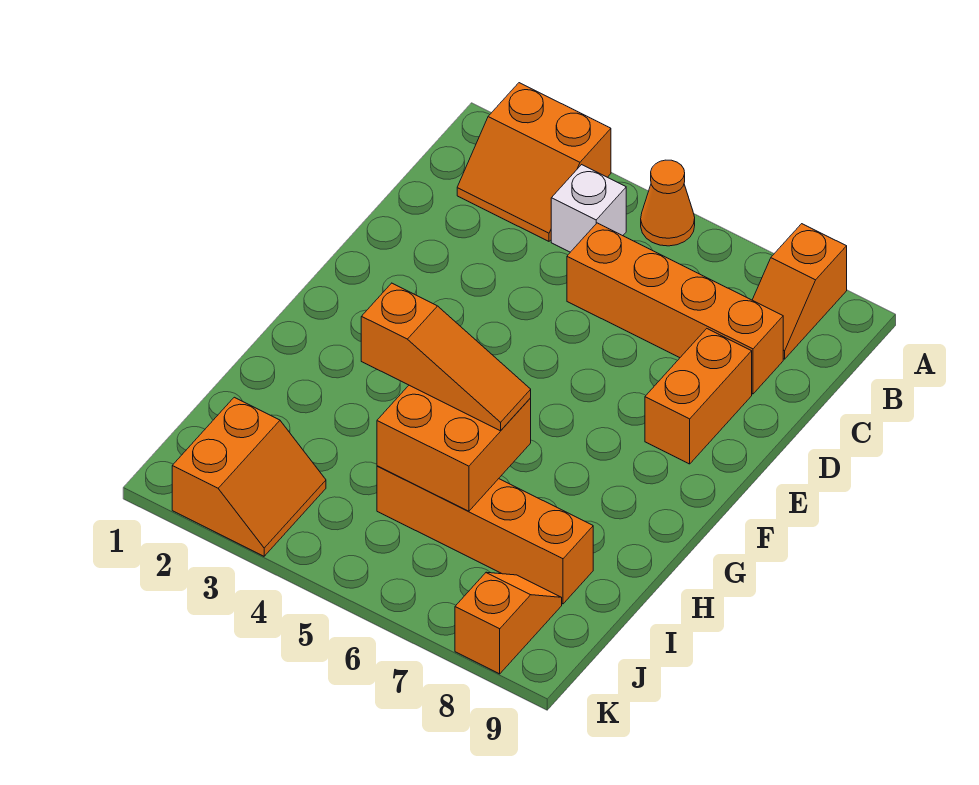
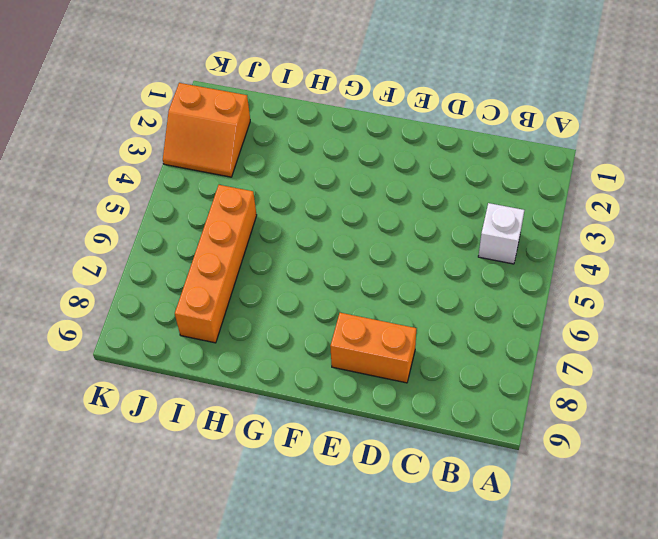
none -> orange slope A2:B3 level 1 top A
none -> orange cone A5 level 1

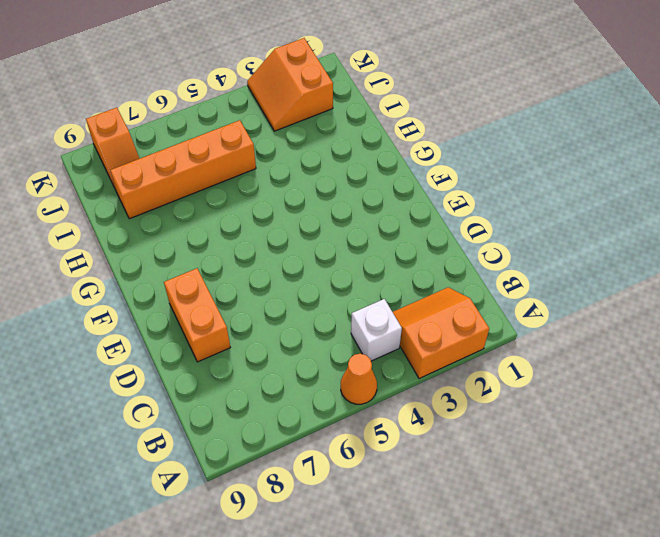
none -> orange slope A8:B8 level 1 top A
none -> orange brick C5:C8 level 1

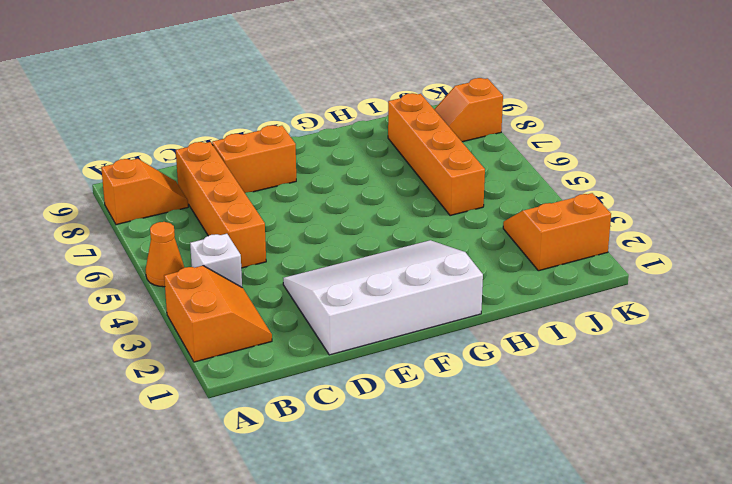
white slope D1:G3 level 1 top 1 -> none
none -> orange brick H5:I6 level 2
none -> orange slope H4:H6 level 3 top 4

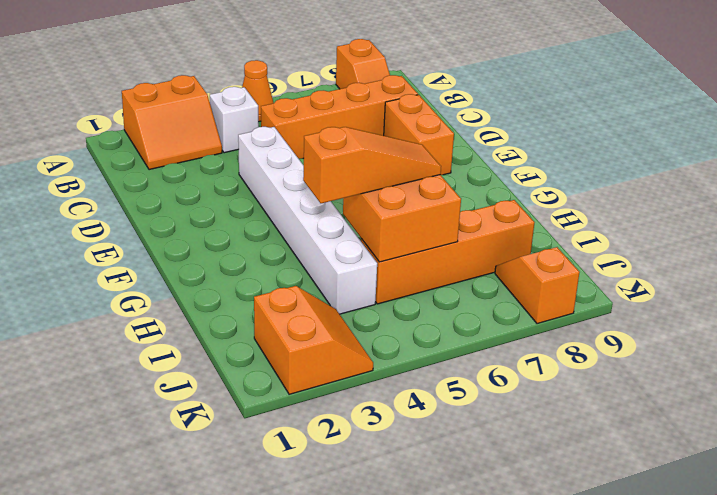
white brick D4:I4 level 1 -> none

